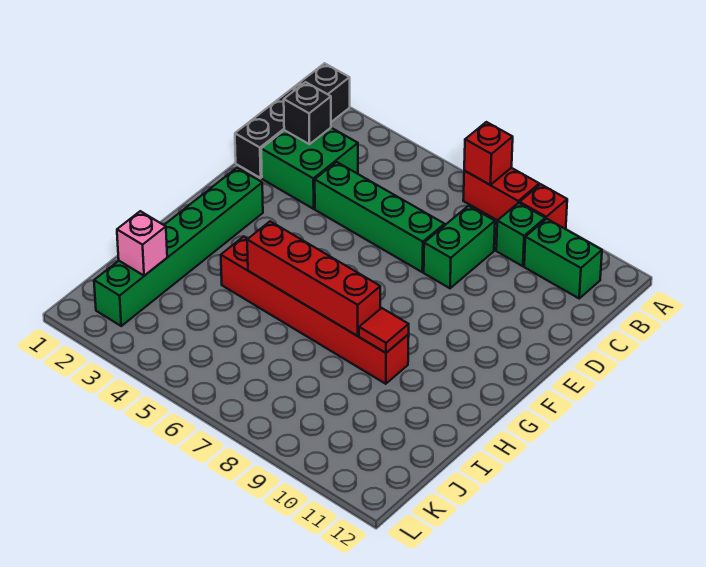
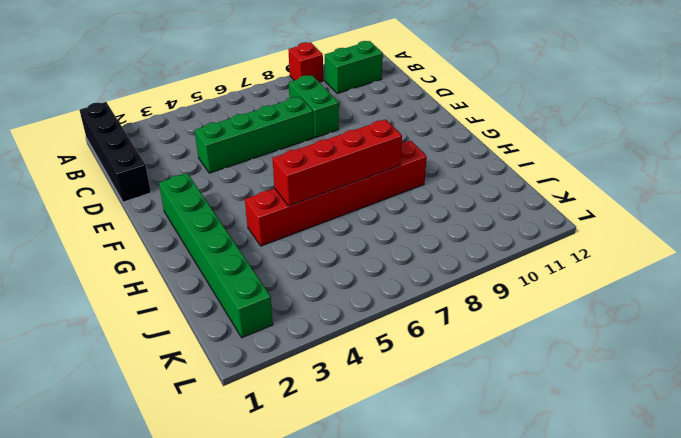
none -> red brick A7:A8 level 1
none -> green brick B9 level 1
none -> green brick C2:D3 level 1

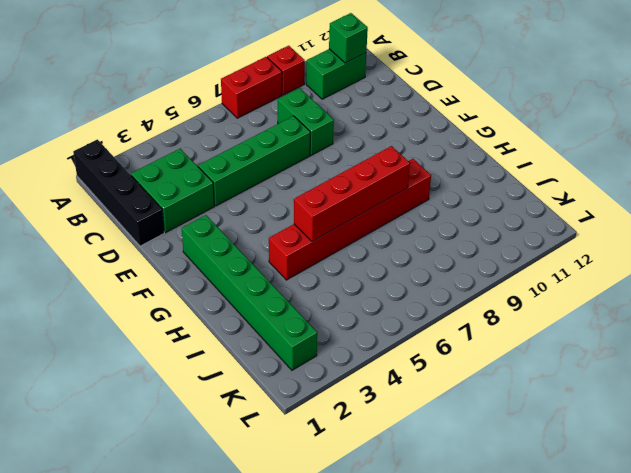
green brick B11 level 2 -> green brick B9 level 1
none -> red brick A7 level 2
none -> black brick C2 level 2
none -> red tile H9 level 2

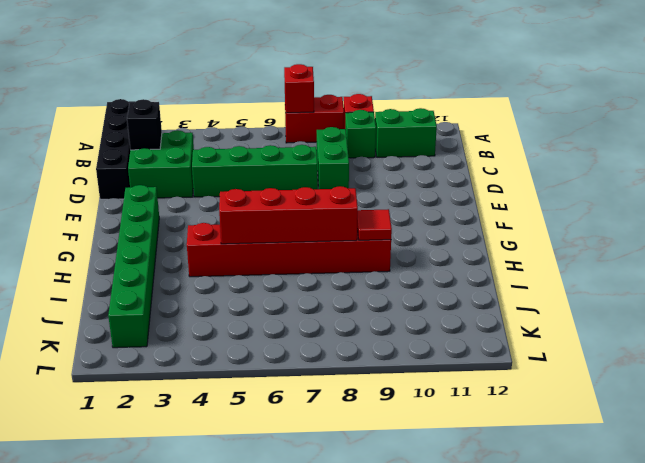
none -> pink brick J2 level 2

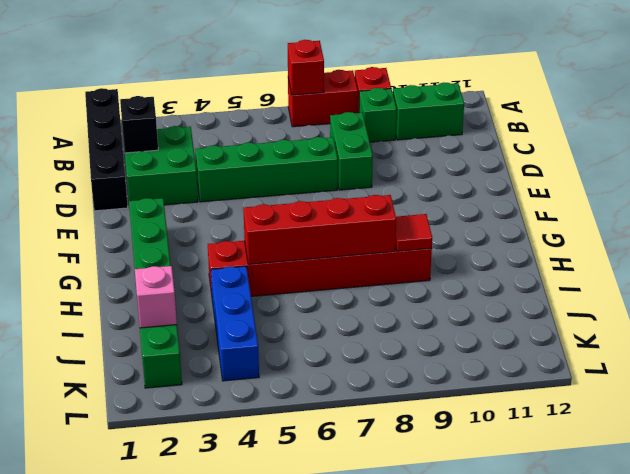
blue brick I4:K4 level 1 -> none

